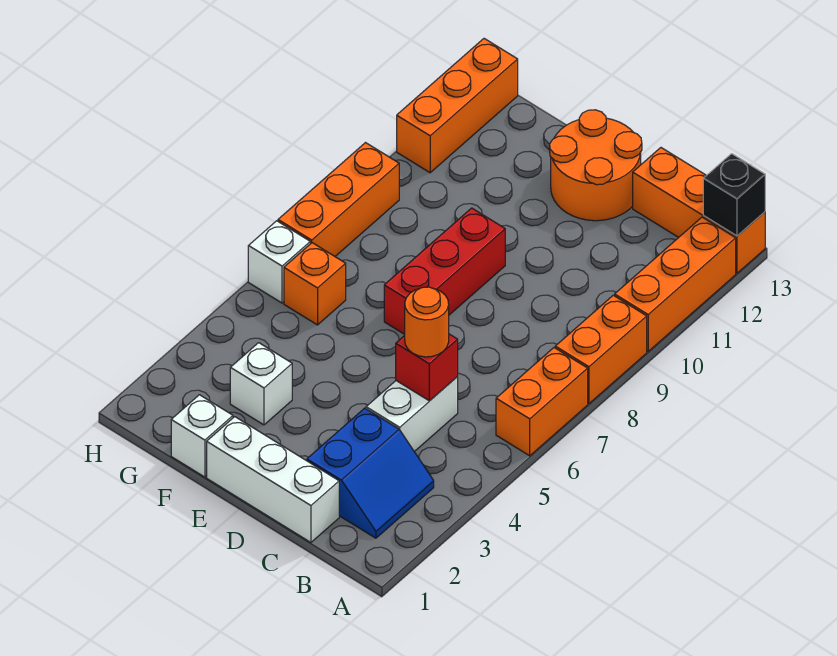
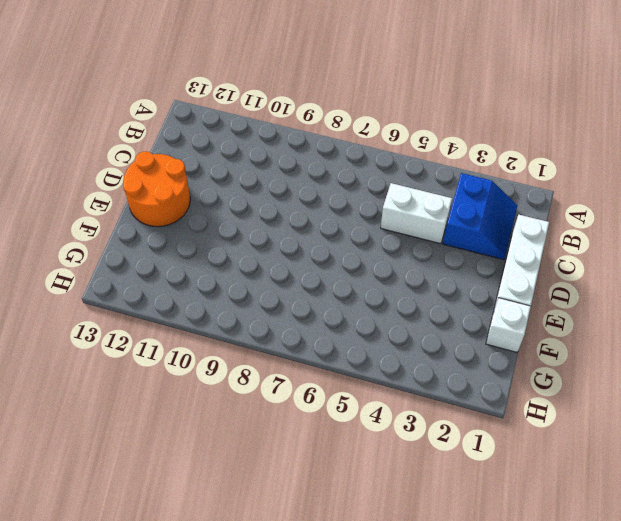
blue slope B2:C3 level 1 top 3 -> blue slope B2:C3 level 1 top C
none -> orange brick A6:A7 level 1
none -> orange brick A8:A9 level 1
none -> orange brick A10:A12 level 1

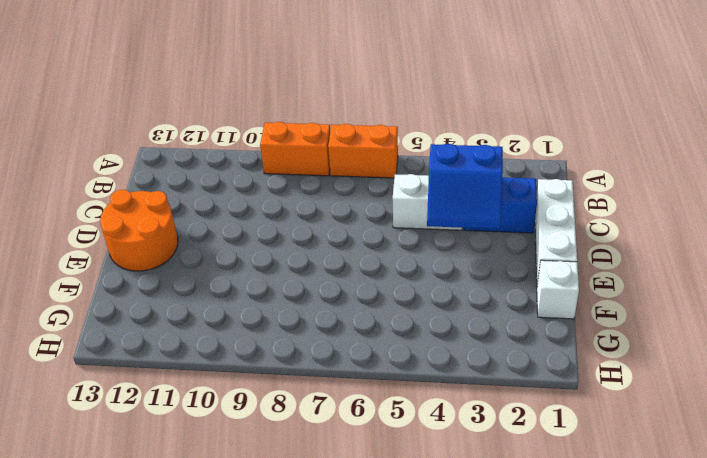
blue slope C3:D4 level 2 top C -> none
none -> orange brick A10:A12 level 1
none -> orange brick A13:C13 level 1
none -> red brick E7:E9 level 1

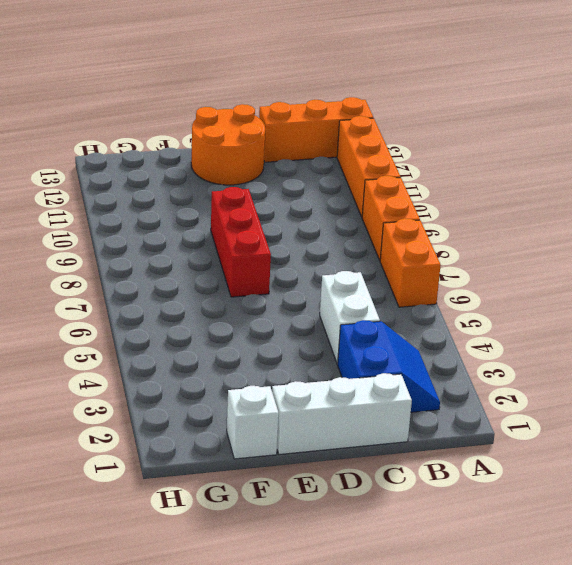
none -> white brick F3 level 1
none -> orange brick G6 level 1
none -> white brick H6 level 1

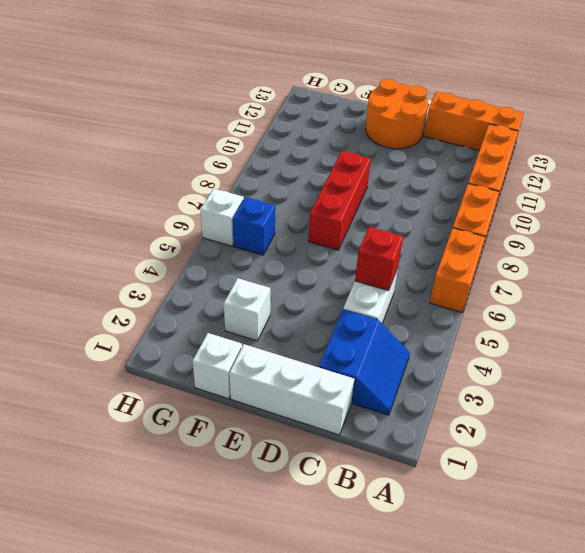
blue brick G6 level 1 -> orange brick G6 level 1
none -> orange brick H7:H9 level 1
none -> orange brick H11:H13 level 1
none -> black brick A13 level 2

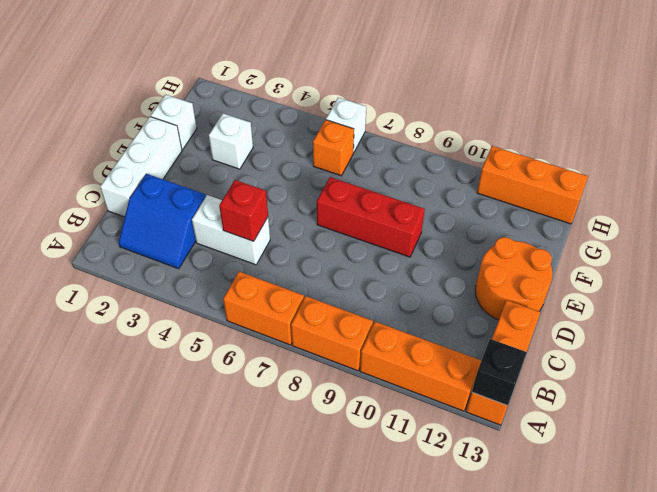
none -> orange brick H7:H9 level 1
none -> orange round brick C5 level 3

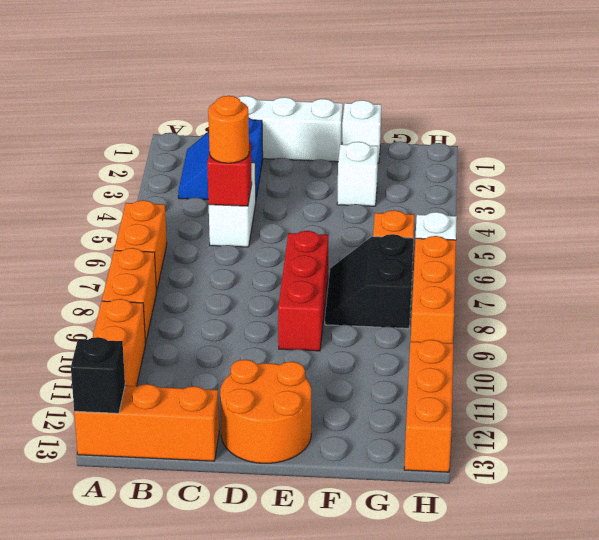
black slope F7:G8 level 1 top G -> none

